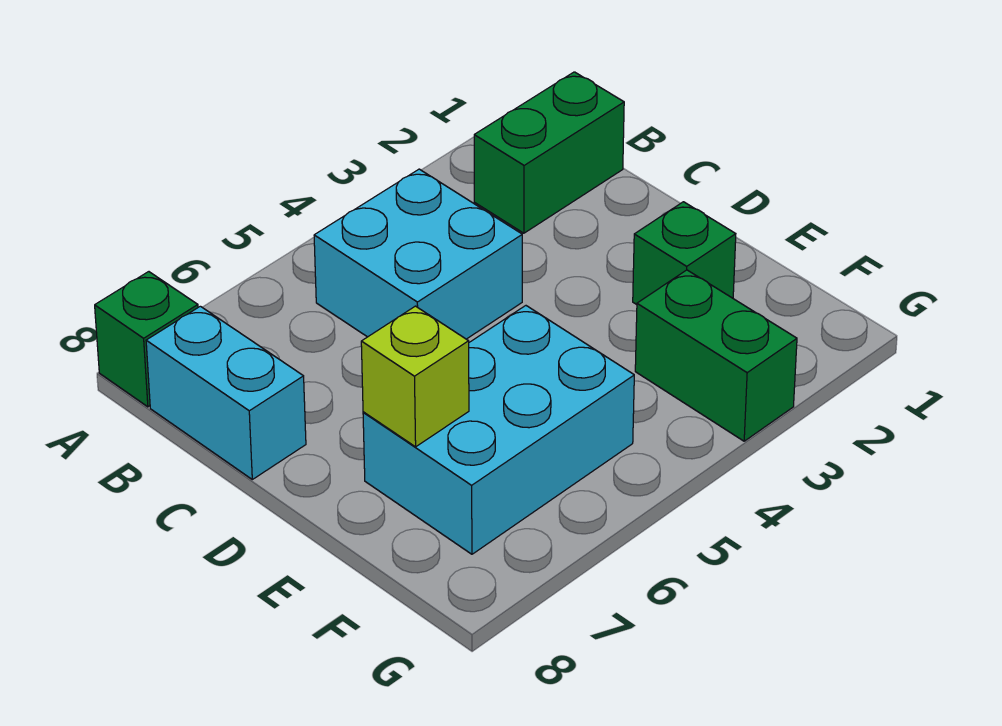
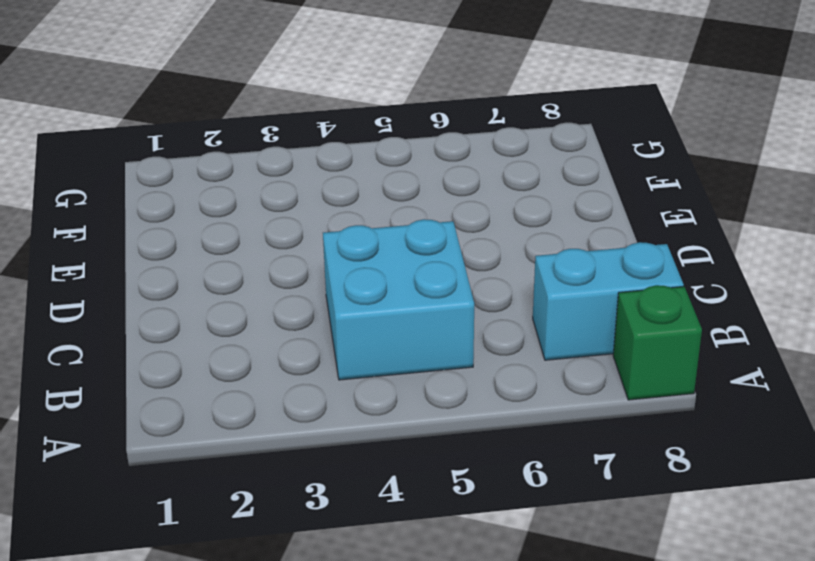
cyan brick B7:B8 level 1 -> cyan brick B8:C8 level 1
none -> green brick B1:B2 level 1
none -> green brick E2 level 1

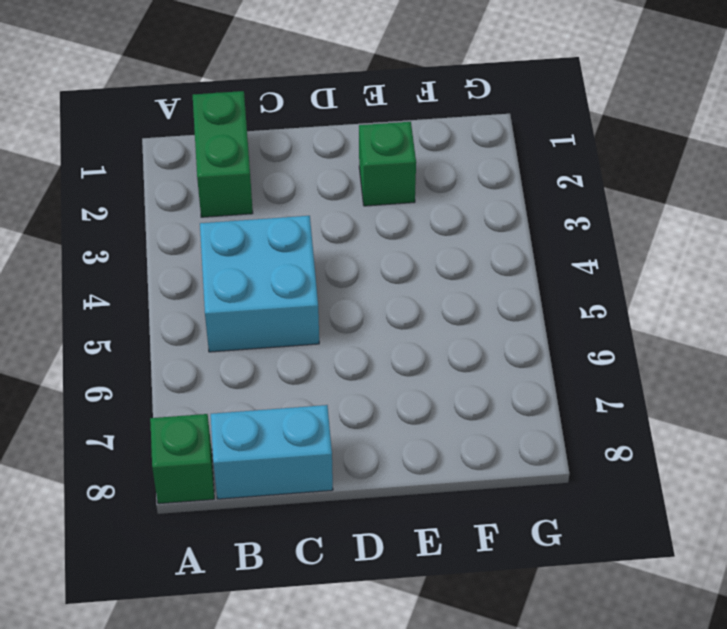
none -> cyan brick E5:F7 level 1
none -> green brick F3:G3 level 1

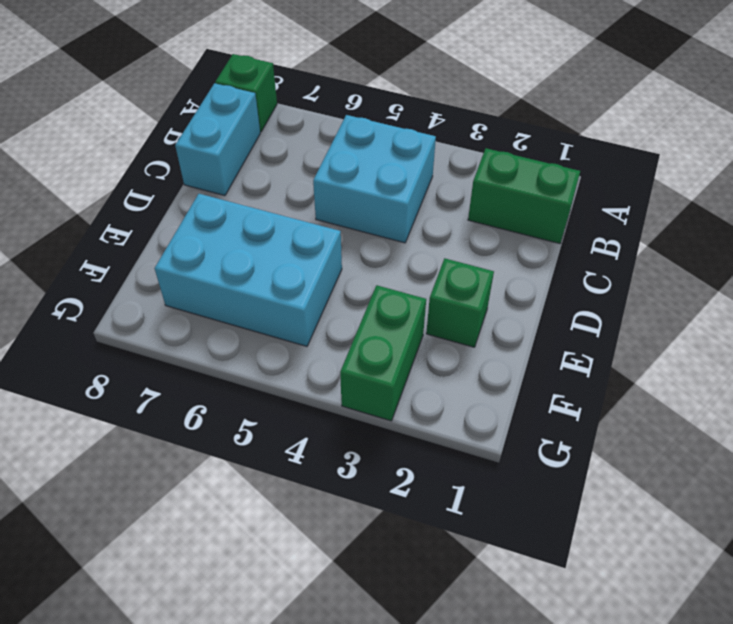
none -> lime brick E7 level 2

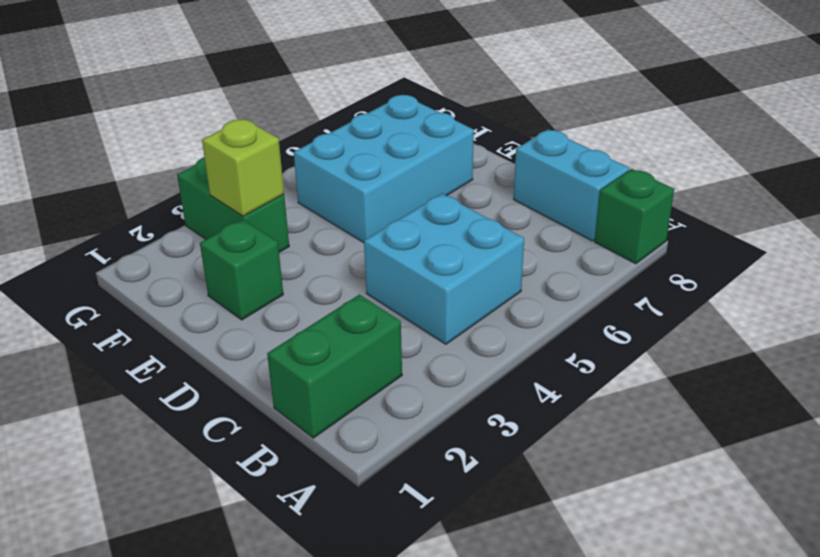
lime brick F3 level 2 -> lime brick E7 level 2

